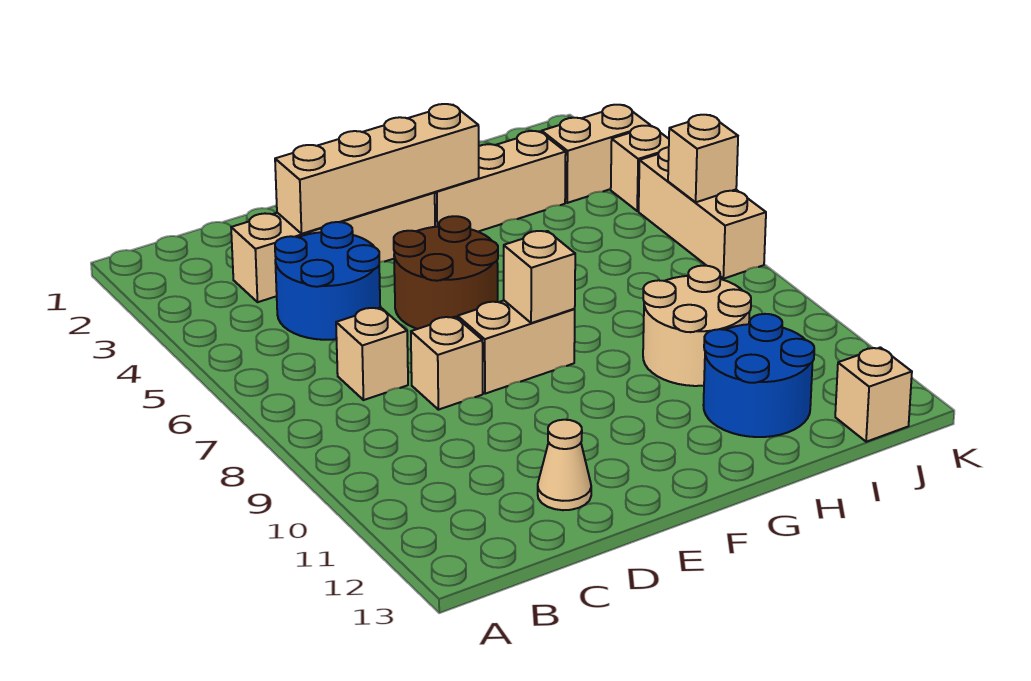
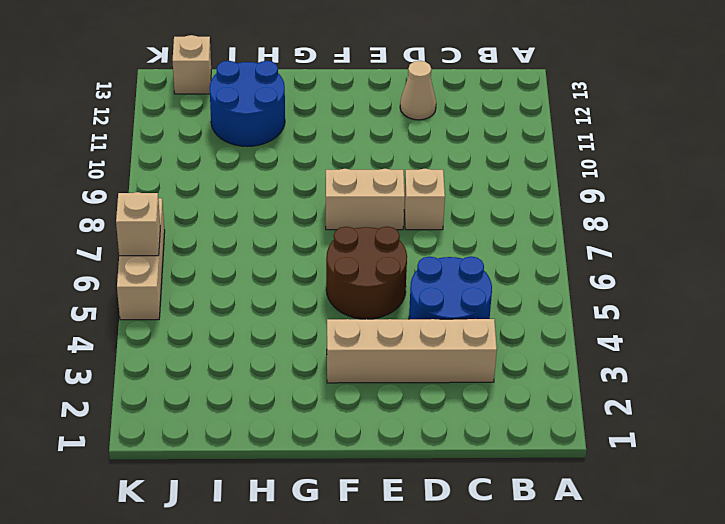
none -> tan brick C7 level 1
none -> tan brick G3:I3 level 1
none -> tan round brick H9:I10 level 1

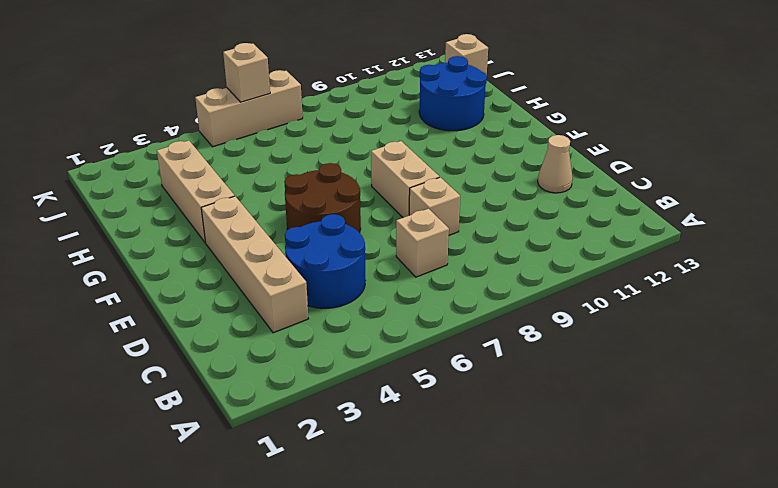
none -> tan round brick H9:I10 level 1
none -> tan brick J3:K3 level 1
none -> tan brick K4 level 1

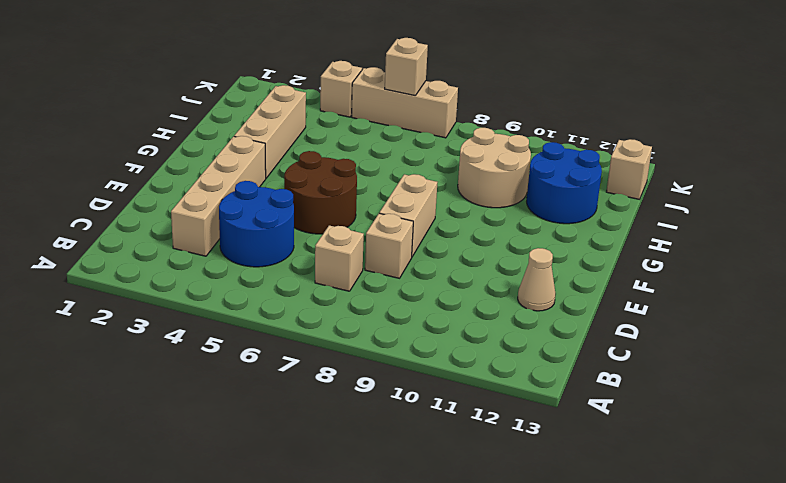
none -> tan brick J3:K3 level 1
none -> tan brick D3:G3 level 2
none -> tan brick F8 level 2

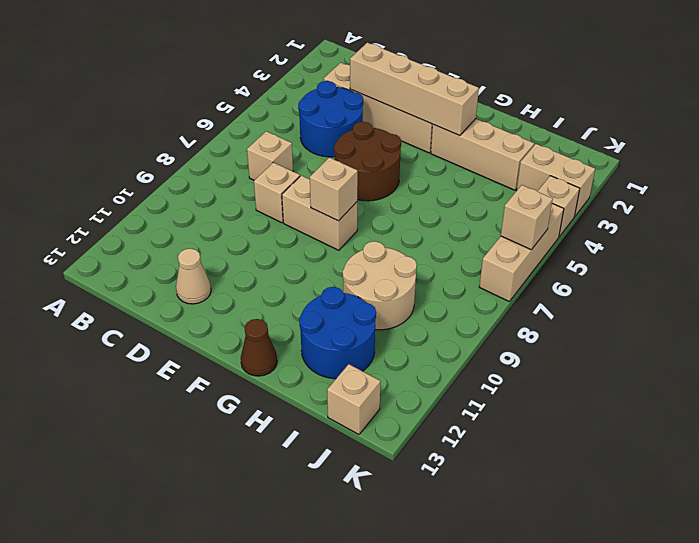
brown cone G13 level 1 -> none

